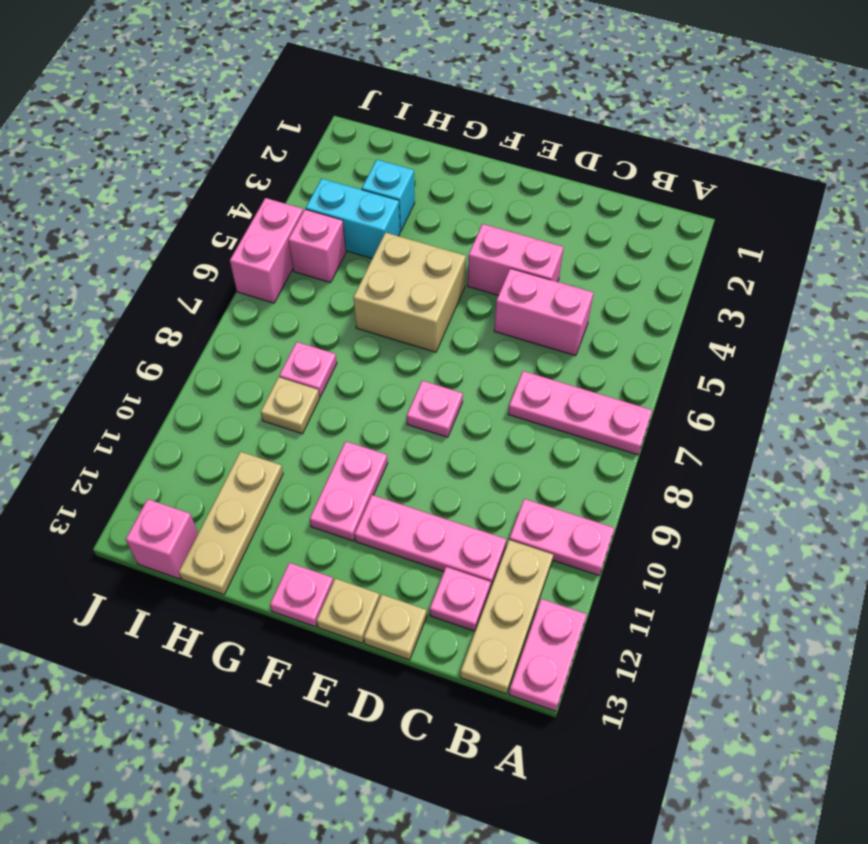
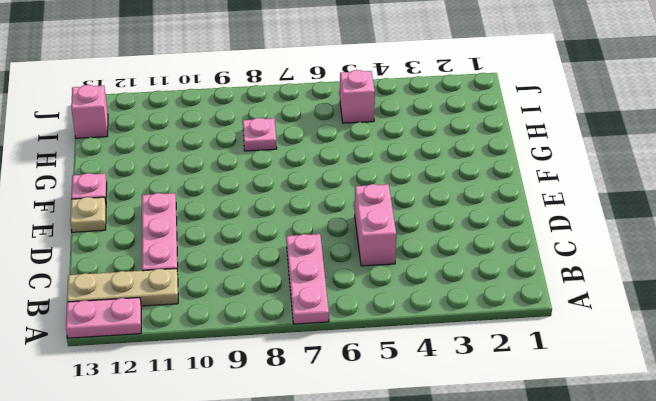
none -> pink plate A10:B10 level 1
none -> pink plate C12 level 1
none -> pink brick D4:E4 level 1

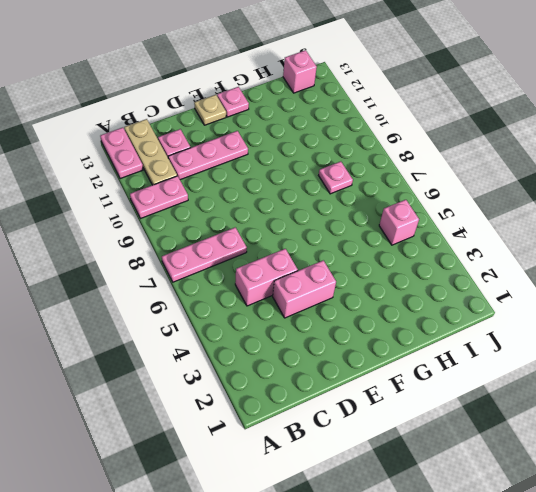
none -> tan plate D13 level 1
none -> pink plate E8 level 1
none -> tan brick F5:G6 level 1

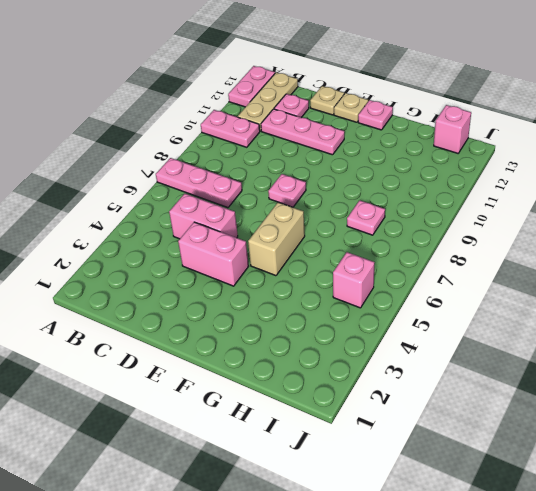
tan brick F5:F6 level 1 -> tan brick F5:G6 level 1
none -> pink plate F10:F11 level 1
none -> cyan brick H3 level 1
none -> cyan brick H4:I4 level 1

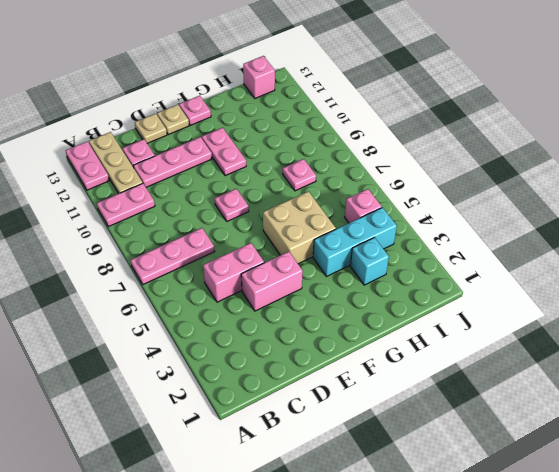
cyan brick G4:I4 level 1 -> cyan brick H4:I4 level 1
none -> tan plate H9 level 1
none -> tan plate H11:H13 level 1
none -> pink brick J5:J6 level 1

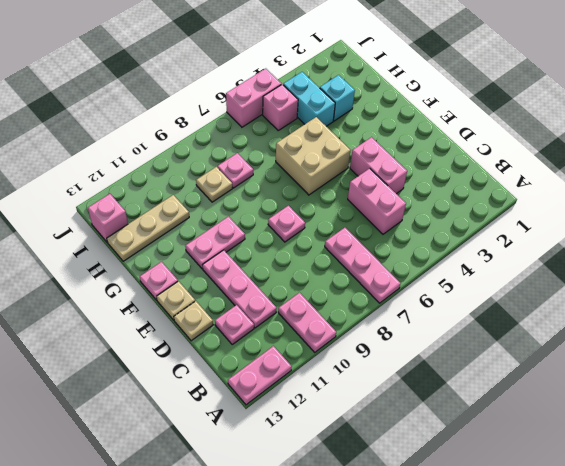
none -> tan plate B11:B13 level 1

